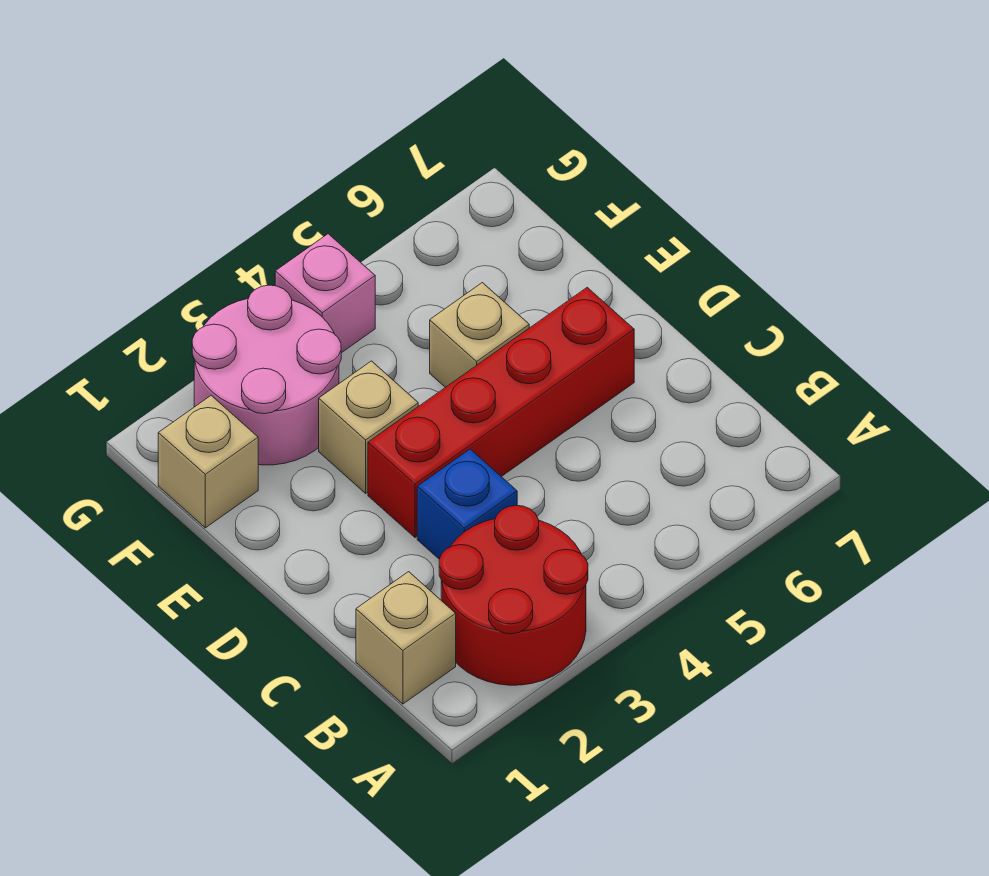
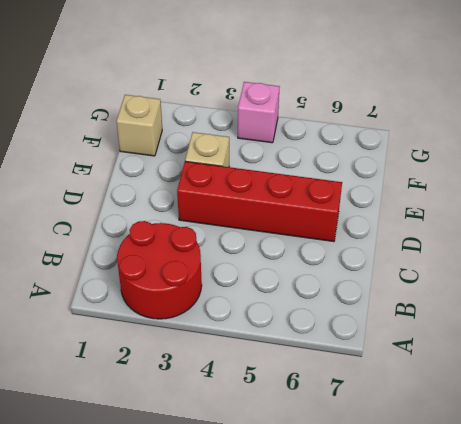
none -> tan brick B1 level 1
none -> blue brick C3 level 1

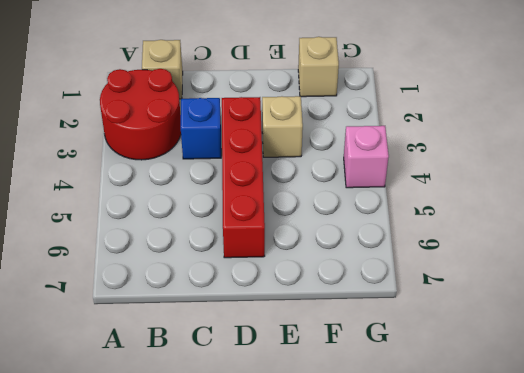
none -> tan brick E5 level 1
none -> pink round brick F2:G3 level 1

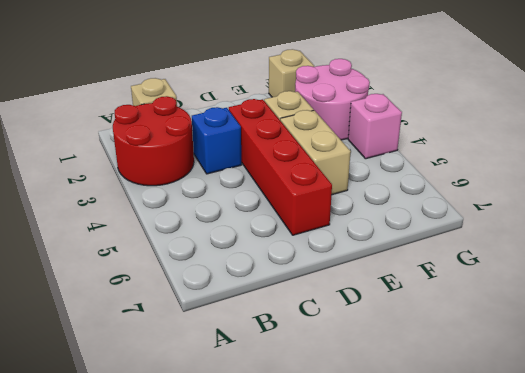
tan brick E4:E5 level 1 -> tan brick E5 level 1

